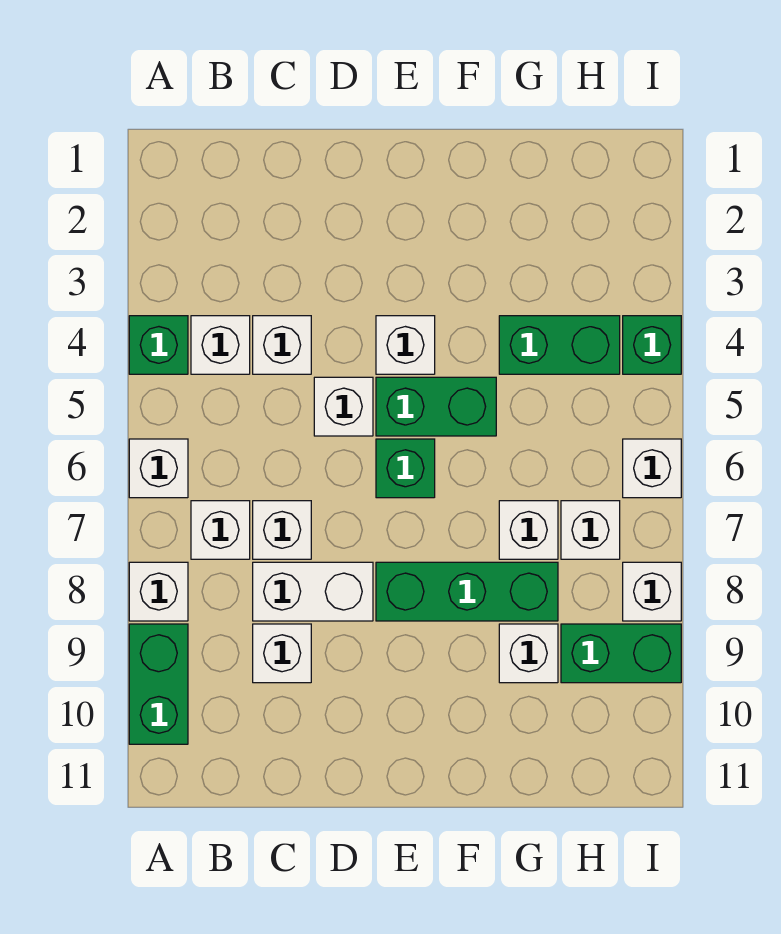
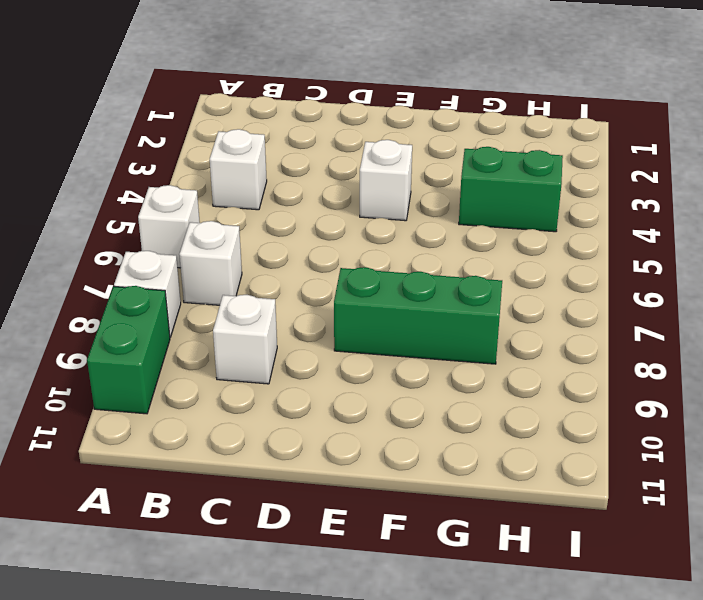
none -> green brick A4 level 1
none -> white brick C4 level 1
none -> white brick C7 level 1

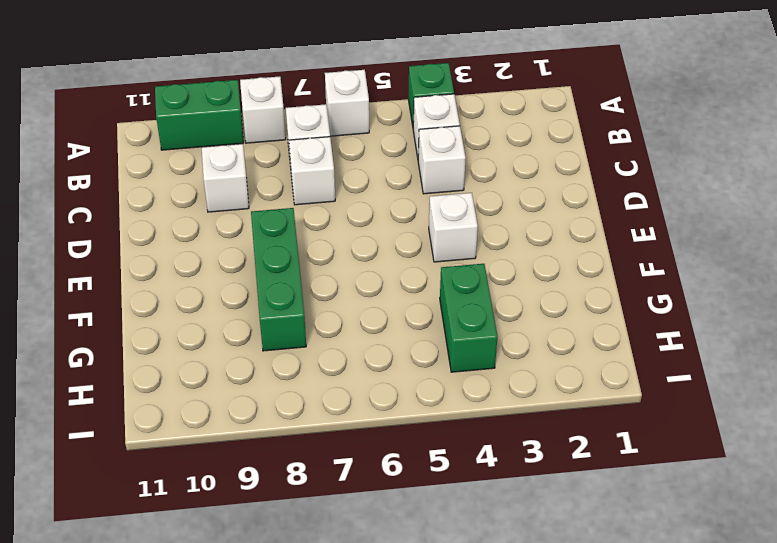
none -> white brick C8:D8 level 1
none -> white brick D5 level 1
none -> green brick E5:F5 level 1

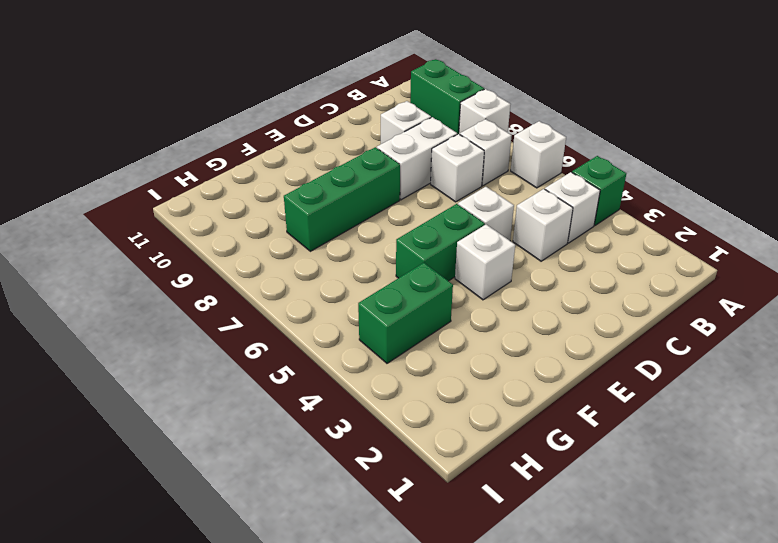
none -> green brick E6 level 1
none -> white brick G7 level 1
none -> white brick G9 level 1

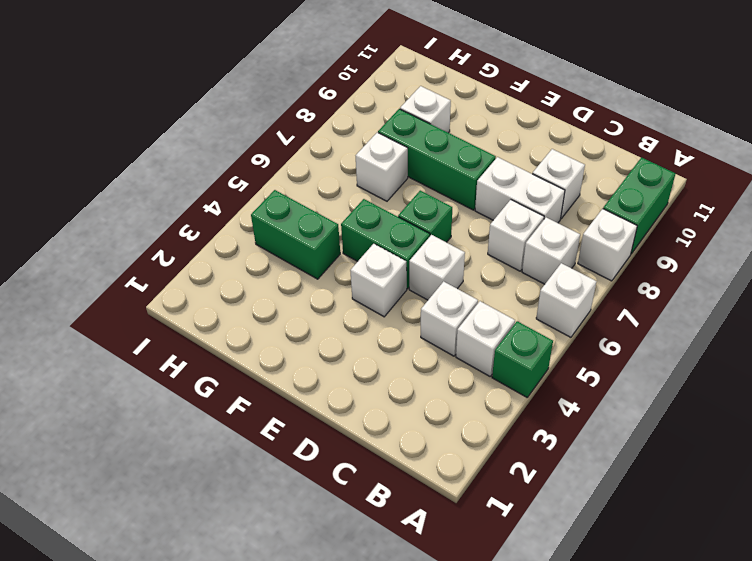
none -> white brick H7 level 1
none -> green brick H9:I9 level 1
none -> green brick I4 level 1

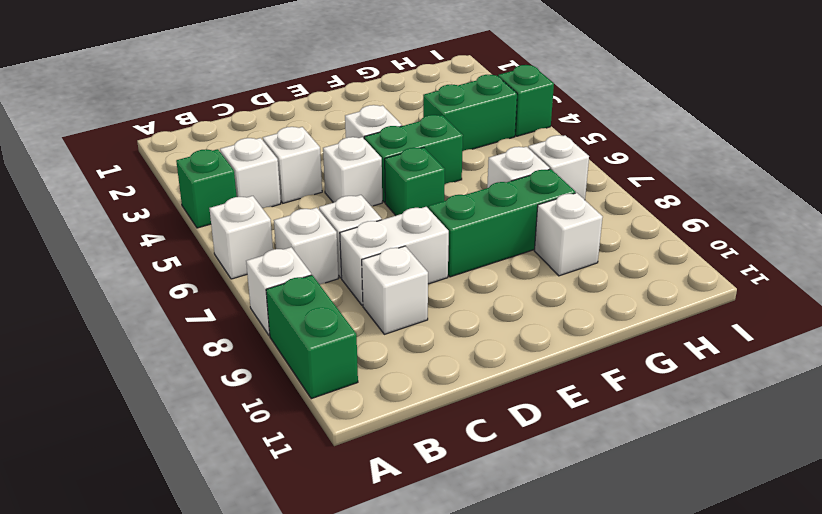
none -> green brick H9:I9 level 1
none -> white brick I6 level 1
none -> white brick I8 level 1

